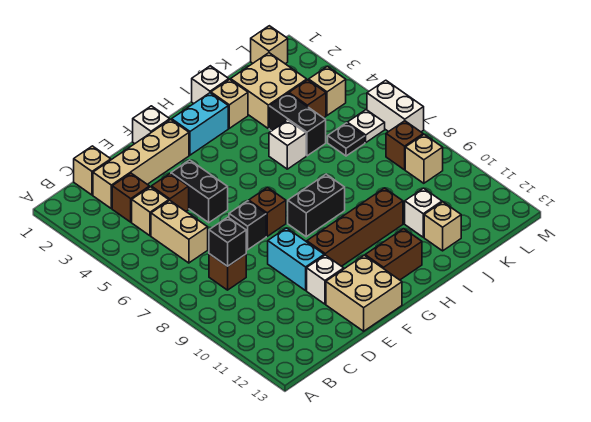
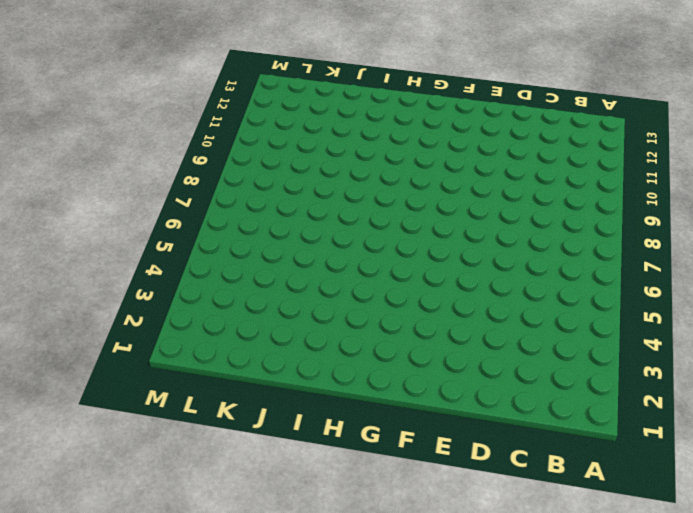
none -> tan brick C1 level 1
none -> tan brick C2:F2 level 1
none -> brown brick C3 level 1
none -> tan brick C4 level 1

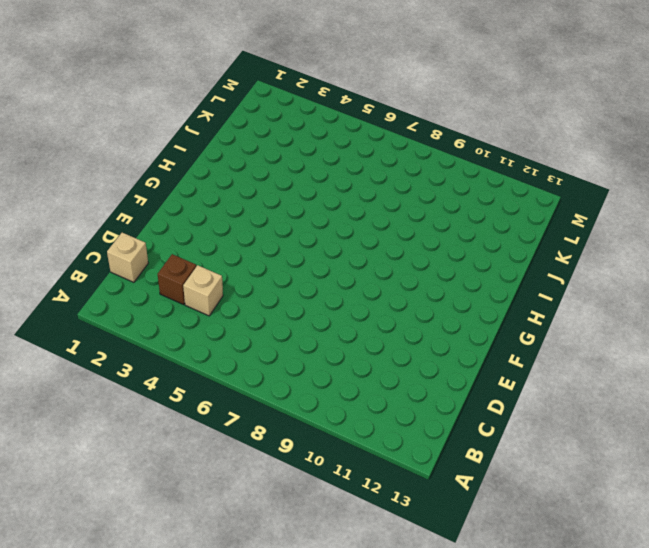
none -> tan brick C2:F2 level 1
none -> tan brick C5:C6 level 1
none -> brown brick C8 level 1
none -> brown brick D4 level 1

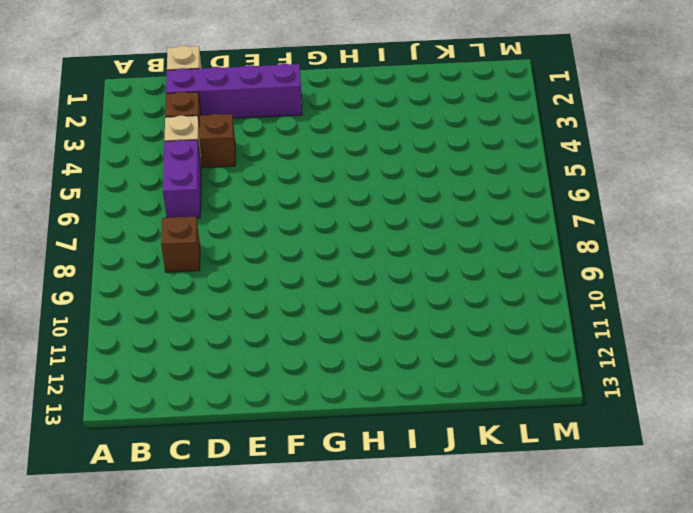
purple brick C2:F2 level 1 -> tan brick C2:F2 level 1
purple brick C5:C6 level 1 -> tan brick C5:C6 level 1
none -> black brick E4:E5 level 1
none -> black brick E7 level 1
none -> cyan brick E9:E10 level 1
none -> white brick E11 level 1

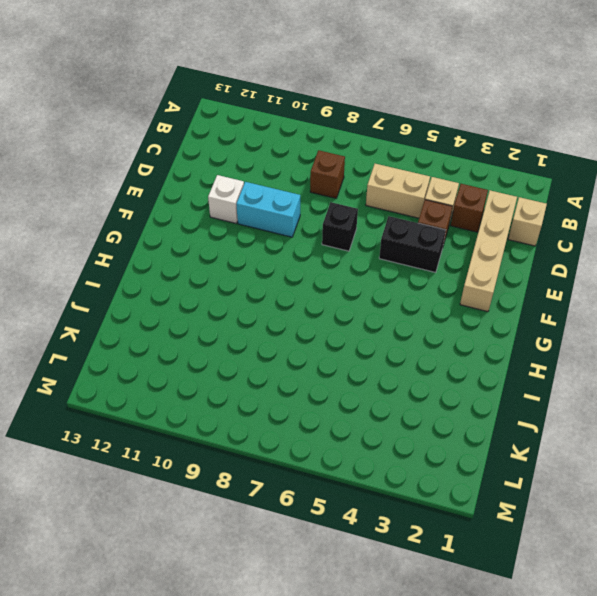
none -> tan brick E12:F13 level 1
none -> white brick F1 level 1
none -> brown brick F7 level 1
none -> brown brick F10:I10 level 1

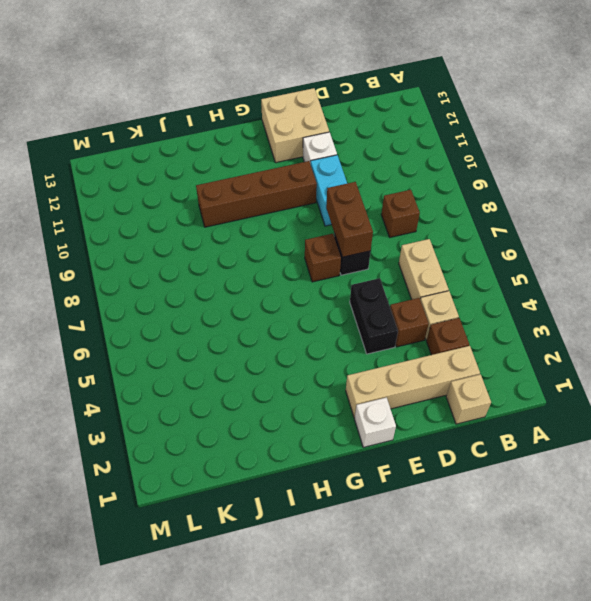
brown brick E7:E8 level 2 -> brown brick G12:H12 level 1
none -> cyan brick G2:H2 level 1
none -> black brick G8:H8 level 1
none -> white brick I1 level 1
none -> tan brick I2 level 1

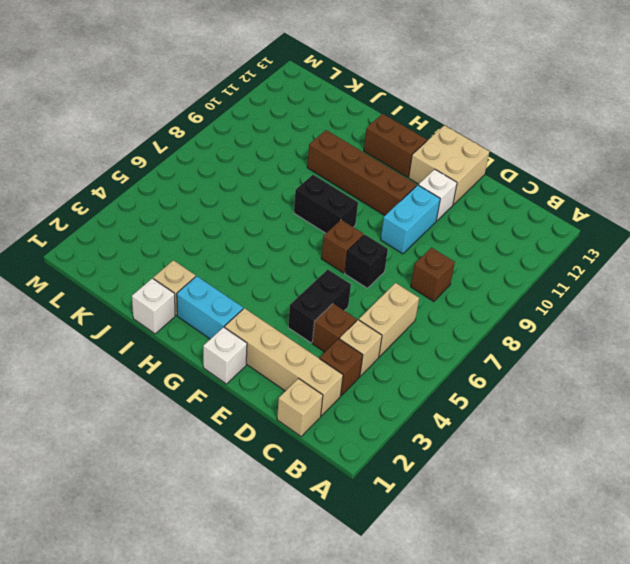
none -> white brick I5 level 1
none -> tan brick J2:K3 level 1
none -> black brick J4:J5 level 1
none -> white brick J11 level 1

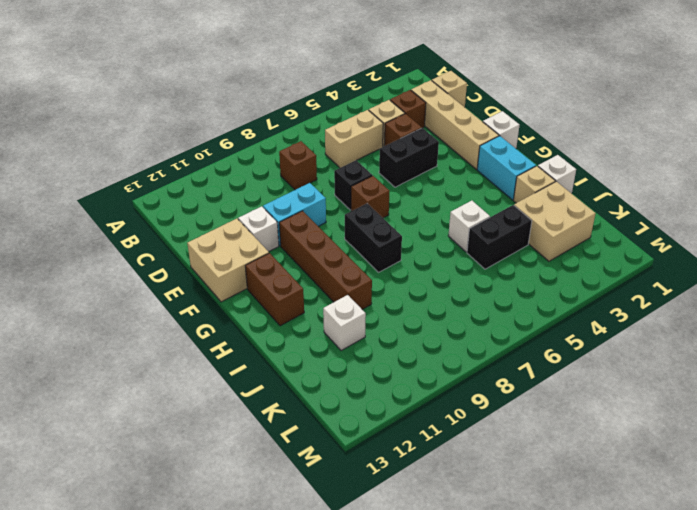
none -> tan brick J12 level 1
none -> brown brick K4 level 1
none -> black plate K6 level 1
none -> tan brick L1 level 1

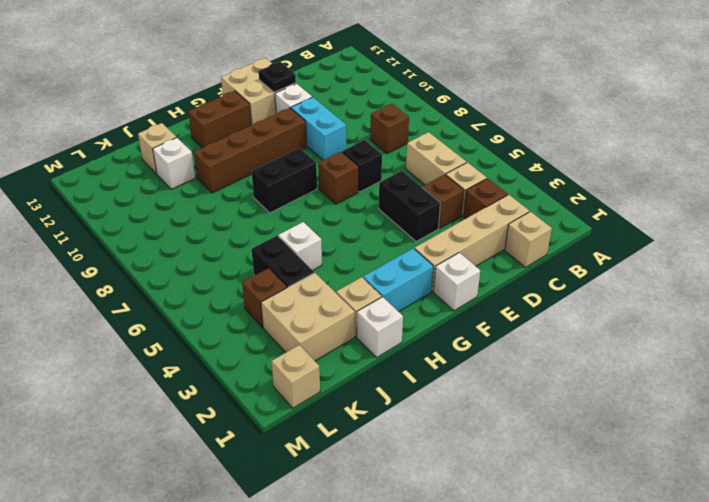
black plate E12 level 2 -> black plate K6 level 1
none -> tan brick L4 level 1
none -> white plate L6 level 1
none -> brown brick L8 level 1
none -> tan brick L9 level 1

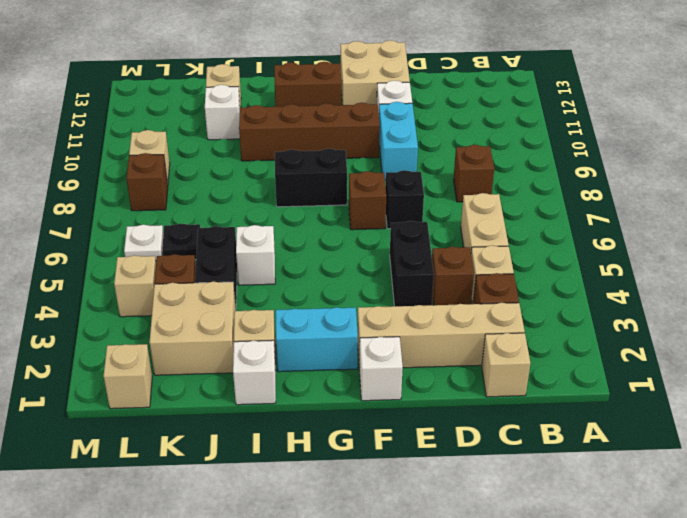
none -> white brick M6:M7 level 1
none -> black brick C8 level 2

